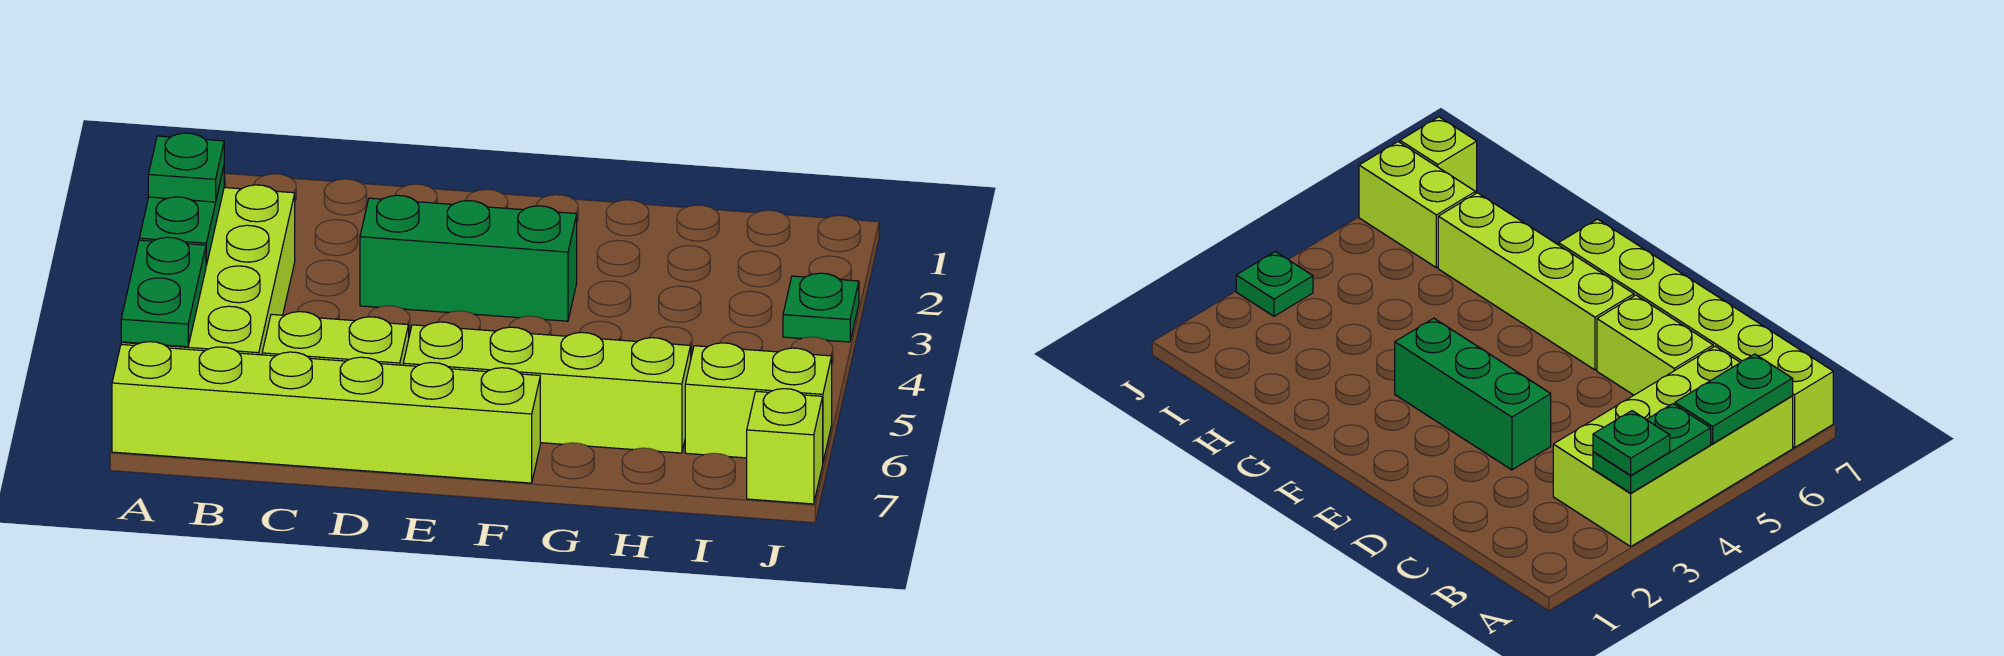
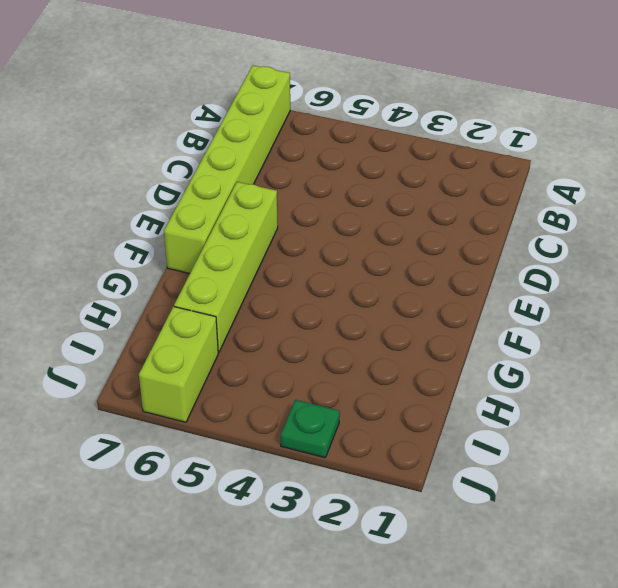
none -> lime brick A3:B6 level 1
none -> lime brick C6:D6 level 1

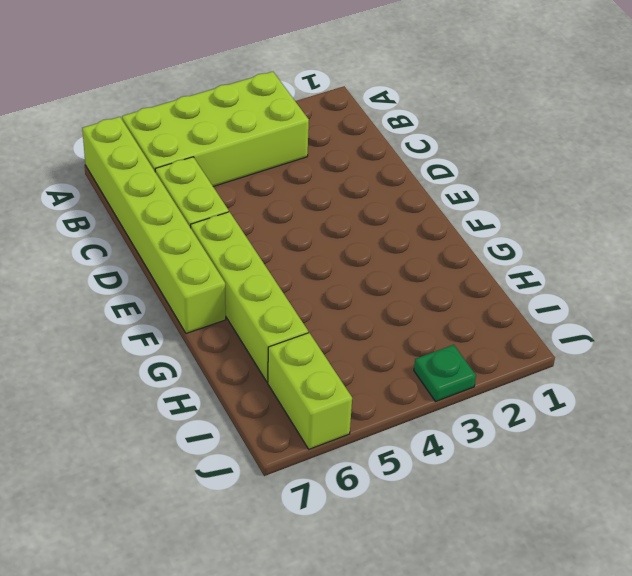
none -> green brick D3:F3 level 1
none -> lime brick J7 level 1

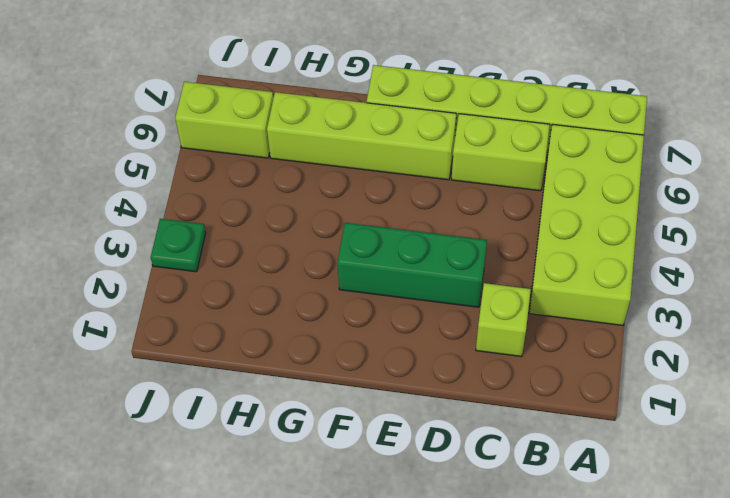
lime brick C2 level 1 -> lime brick J7 level 1
none -> green plate A3:A4 level 2
none -> green plate A5:A6 level 2

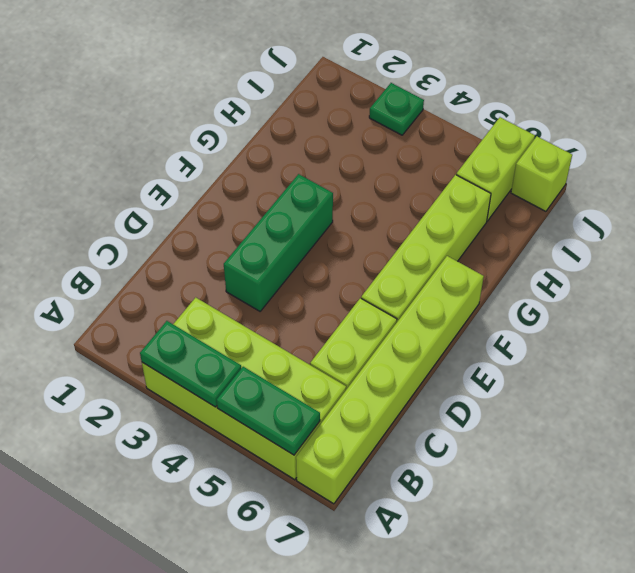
none -> green plate A3 level 3

